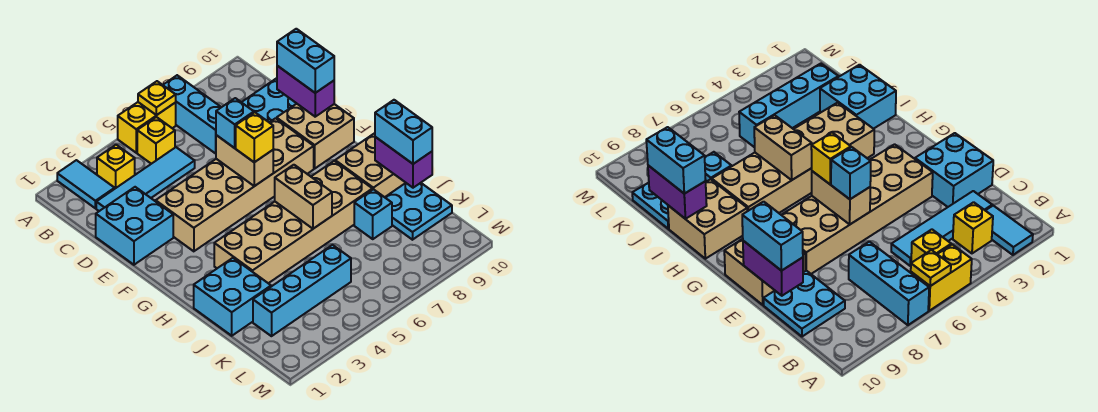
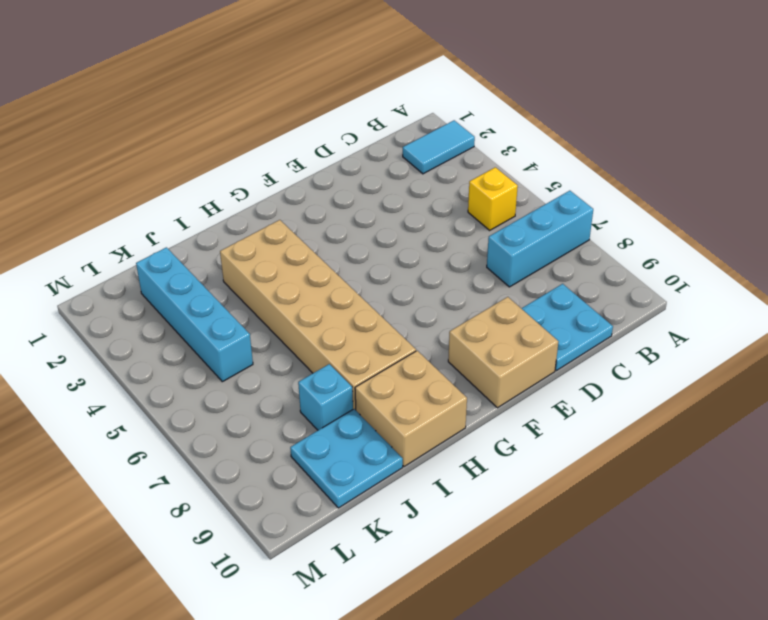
none -> yellow brick A5:A6 level 1
none -> yellow brick B3 level 1
none -> cyan tile C2:C5 level 1

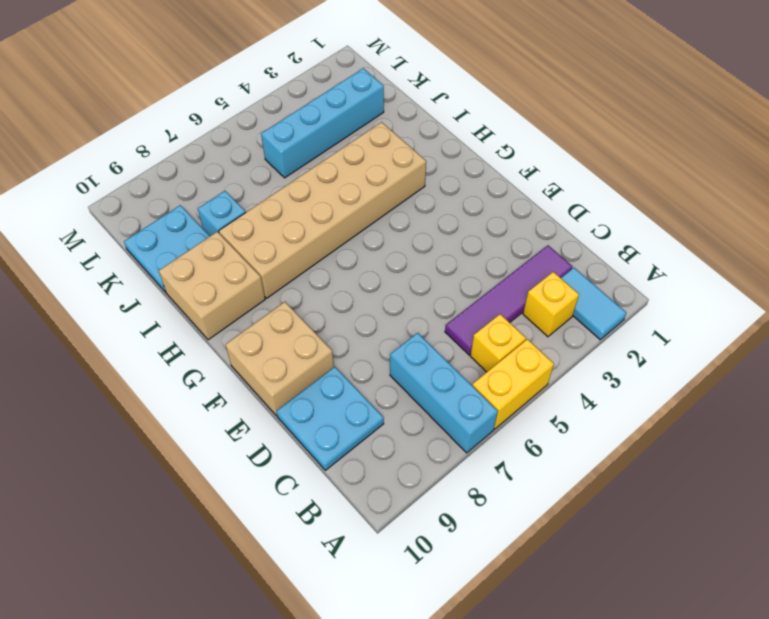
purple tile C2:C5 level 1 -> cyan tile C2:C5 level 1
none -> cyan brick D1:E2 level 1
none -> tan brick E3:F8 level 1
none -> cyan brick I1:J2 level 1

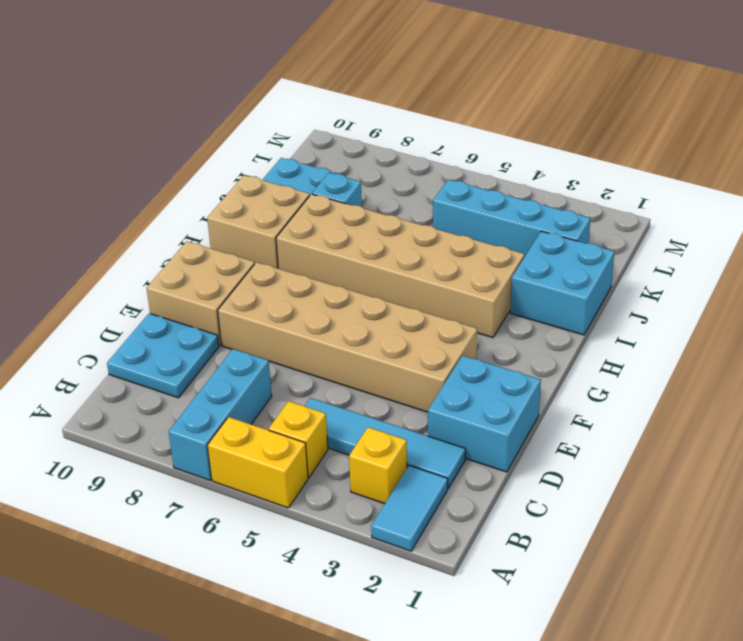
none -> yellow plate A6 level 2
none -> purple brick D10:E10 level 2
none -> tan brick E6:F6 level 2

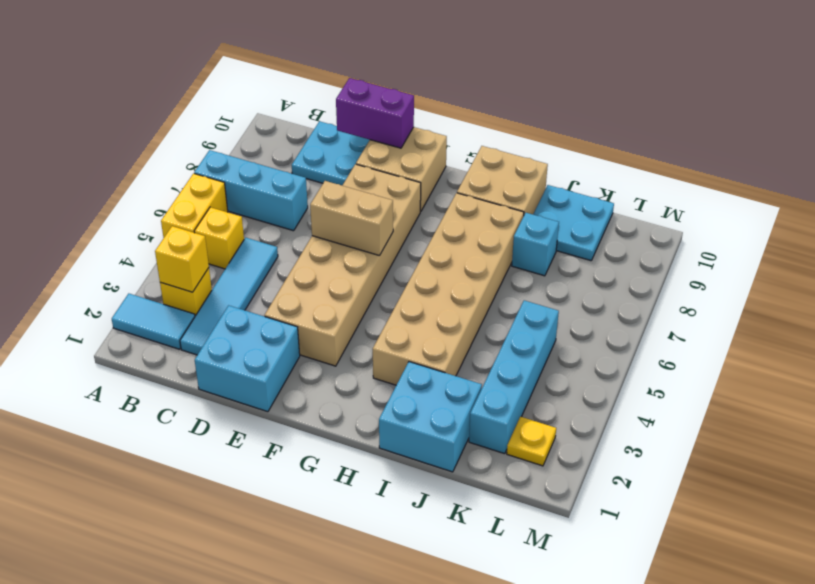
yellow brick B3 level 2 -> yellow brick F6 level 3
yellow plate L2 level 1 -> yellow plate A6 level 2
none -> tan brick H6:I6 level 2
none -> purple brick I10:J10 level 2
none -> cyan brick D10:E10 level 3

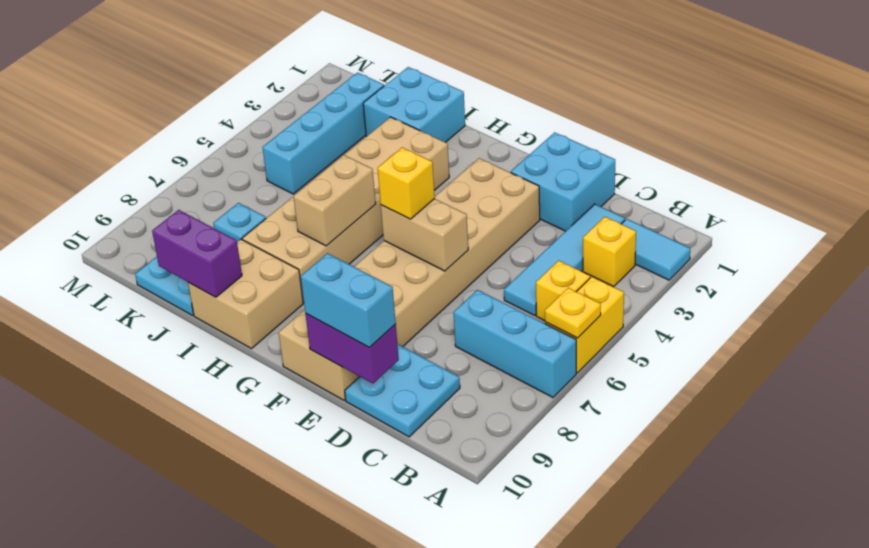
tan brick H6:H7 level 2 -> tan brick H6:I6 level 2
none -> cyan brick E6 level 3
none -> cyan brick I10:J10 level 3

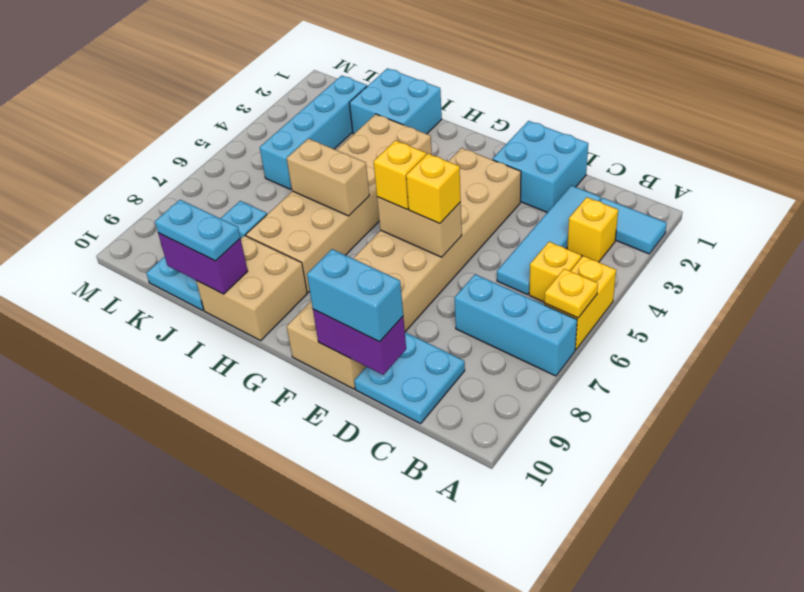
yellow brick E6 level 3 -> cyan brick E6 level 3
cyan plate I10:J10 level 3 -> cyan brick I10:J10 level 3

